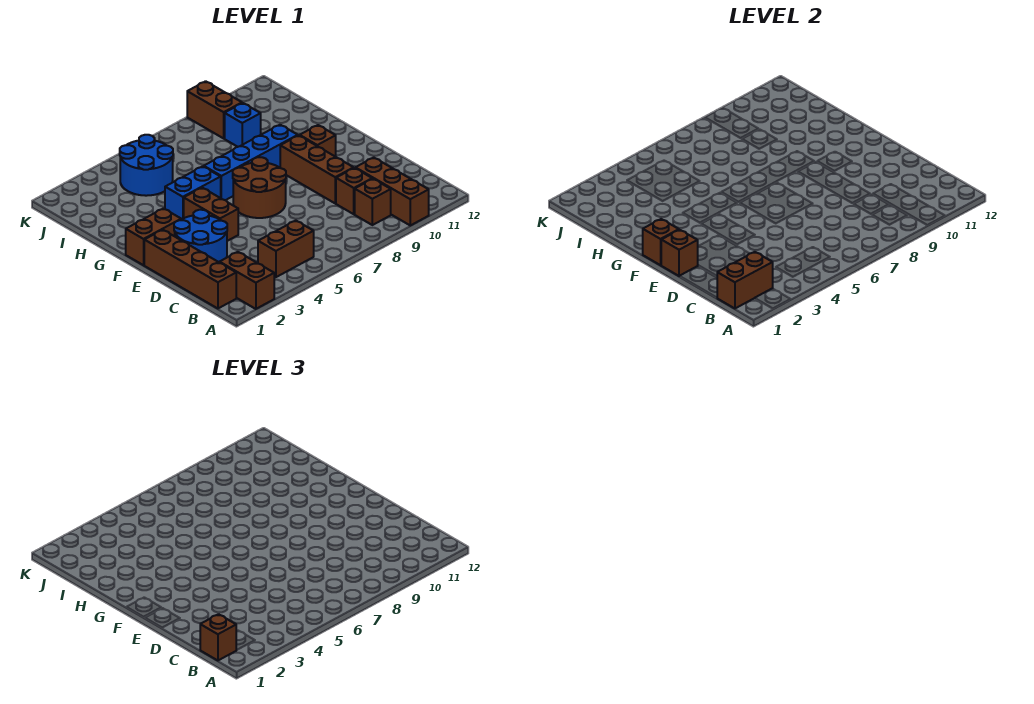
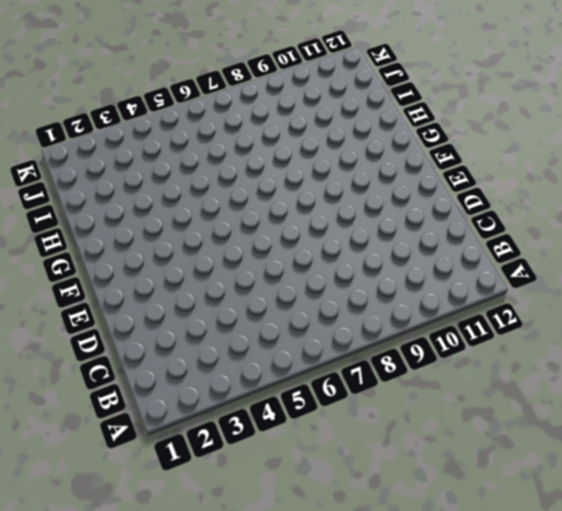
none -> brown brick A2:B2 level 1
none -> brown brick A10:C10 level 1
none -> brown brick B1:E1 level 1

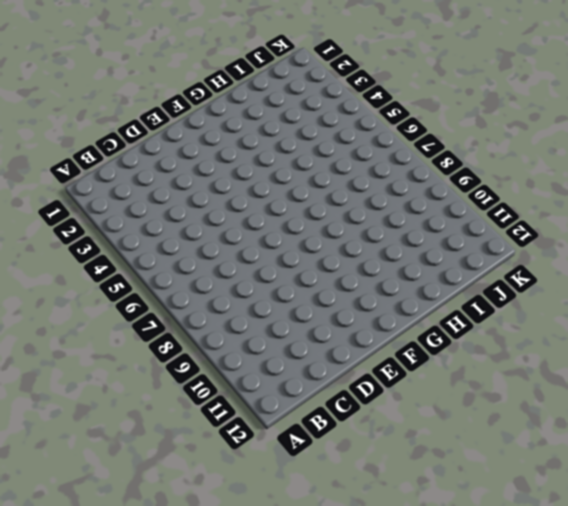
none -> brown brick A2:B2 level 1
none -> brown brick A10:C10 level 1
none -> brown brick B1:E1 level 1

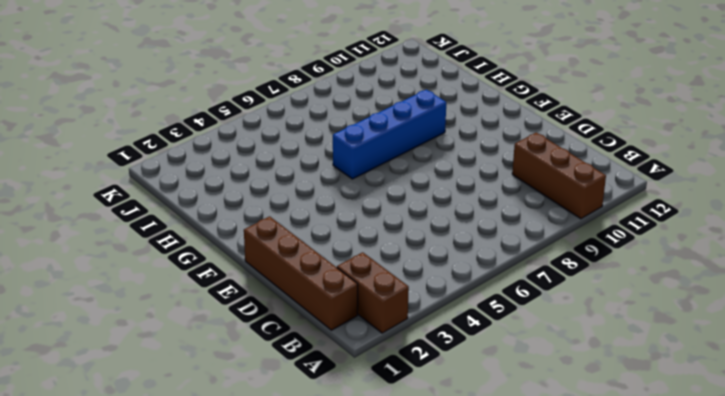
none -> brown brick B4:B5 level 1
none -> brown brick B9 level 1
none -> brown brick C9 level 1

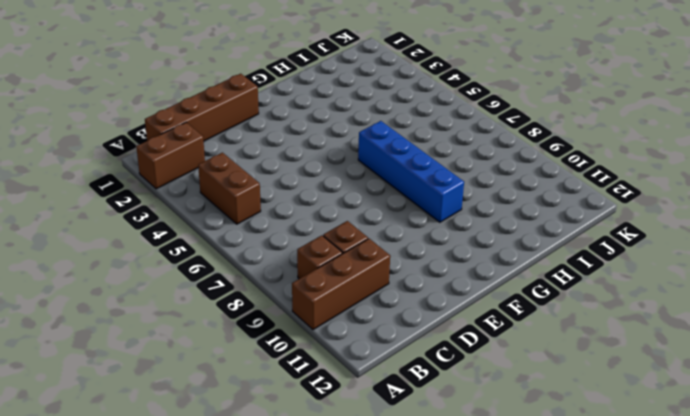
none -> blue round brick D2:E3 level 1
none -> brown brick D9:F9 level 1
none -> brown brick E4:F4 level 1

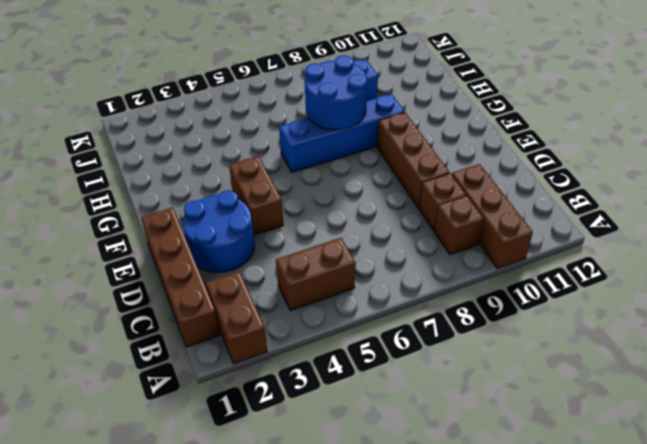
blue round brick G7:H8 level 2 -> blue round brick I4:J5 level 1
none -> brown round brick E6:F7 level 1
none -> brown brick F1:F2 level 1
none -> brown brick F10 level 1

